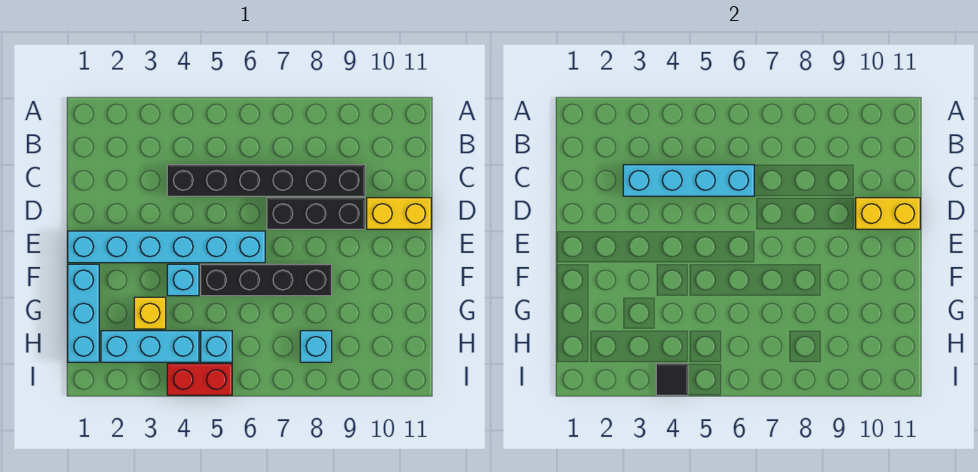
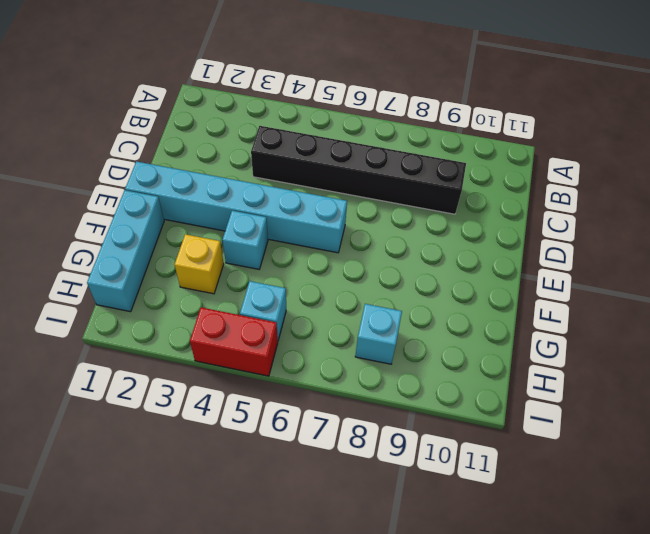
none -> black brick D7:D9 level 1
none -> yellow brick D10:D11 level 1
none -> black brick F5:F8 level 1

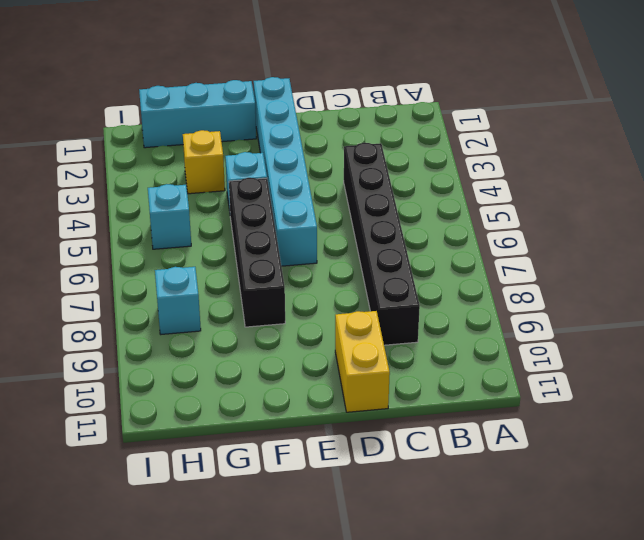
none -> black brick D7:D9 level 1
none -> cyan brick H2:H4 level 1
none -> red brick I4:I5 level 1

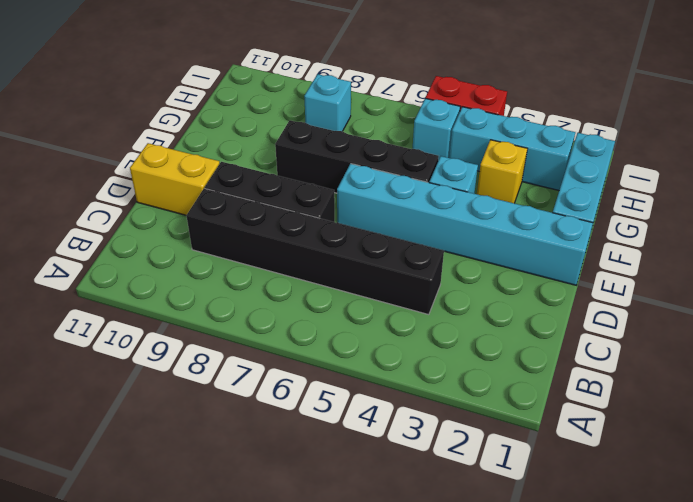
none -> cyan brick C3:C6 level 2
none -> yellow brick D10:D11 level 2
none -> black tile I4 level 2

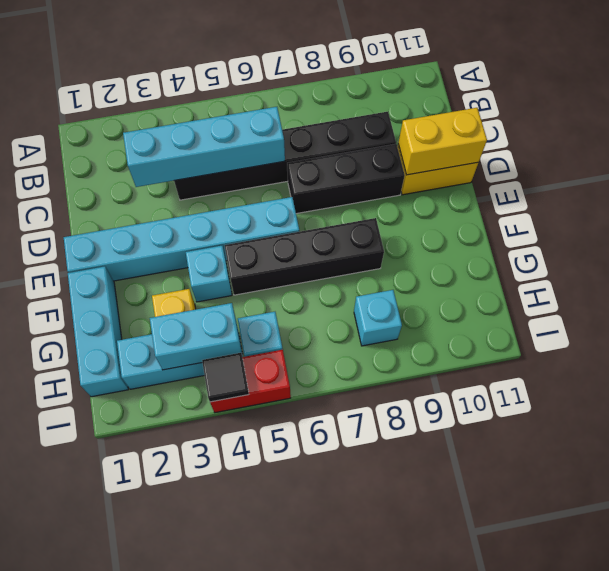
cyan brick H3:H4 level 2 -> none

